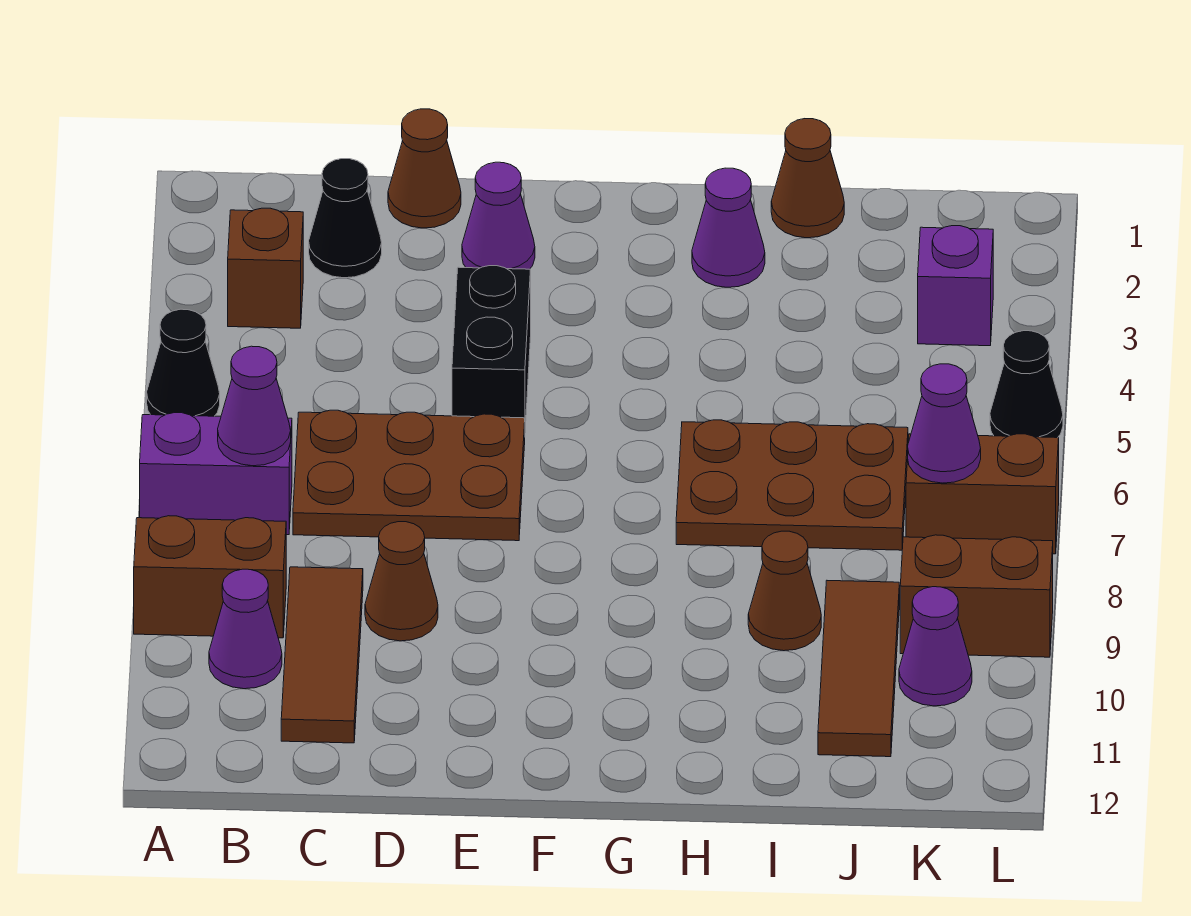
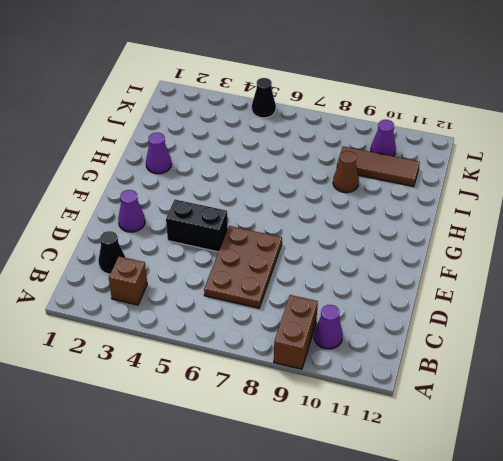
none -> black cone A5 level 1
none -> purple brick A7:B7 level 1
none -> brown tile C9:C11 level 1

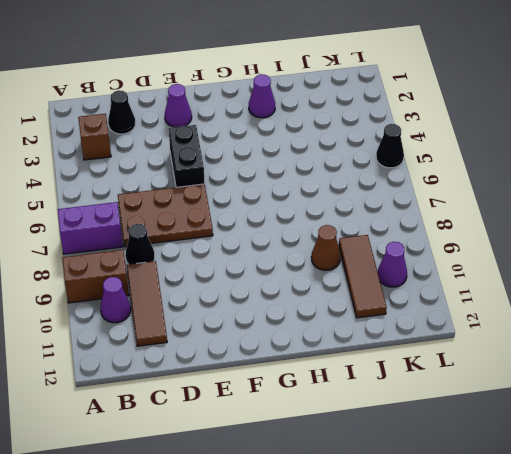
black cone C8 level 1 -> black cone A5 level 1
none -> brown cone D1 level 1
none -> brown cone D9 level 1
none -> brown plate H6:J7 level 1

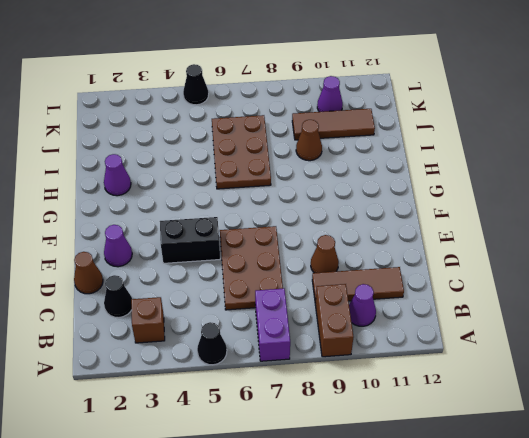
none -> brown cone I1 level 1
none -> purple brick K3 level 1
none -> brown brick K7:L7 level 1

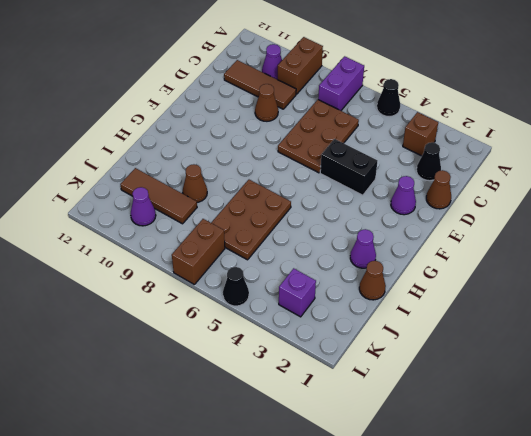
none -> brown brick K9:L9 level 1
none -> purple cone B7 level 2
none -> purple cone K7 level 2

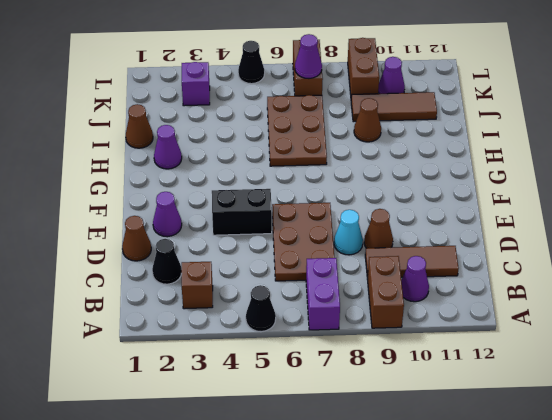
cyan cone D8 level 1 -> none
none -> purple cone B7 level 2

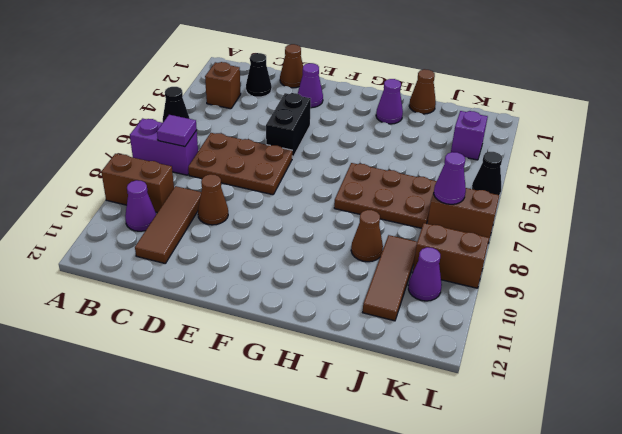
purple tile B7 level 2 -> purple cone B7 level 2

